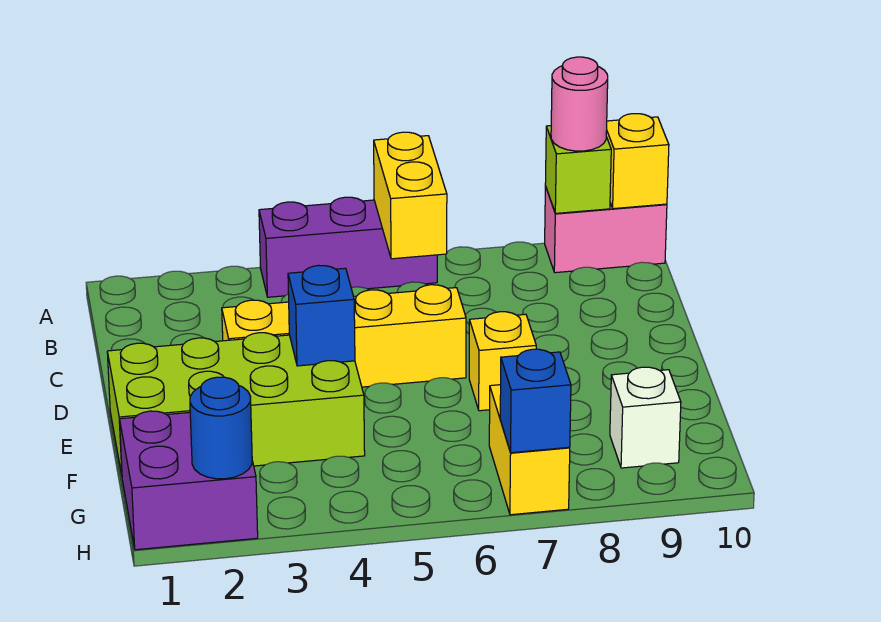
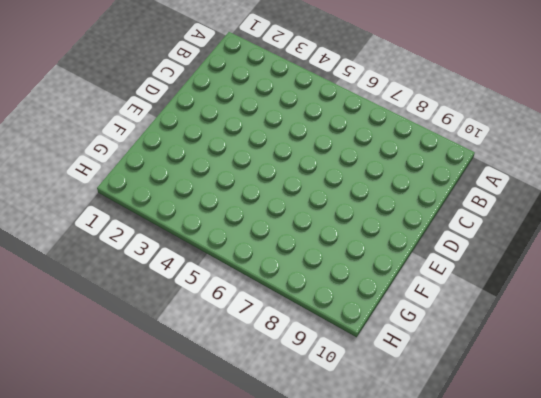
none -> purple brick A4:A6 level 1
none -> pink brick A9:A10 level 1
none -> yellow brick D3:D6 level 1

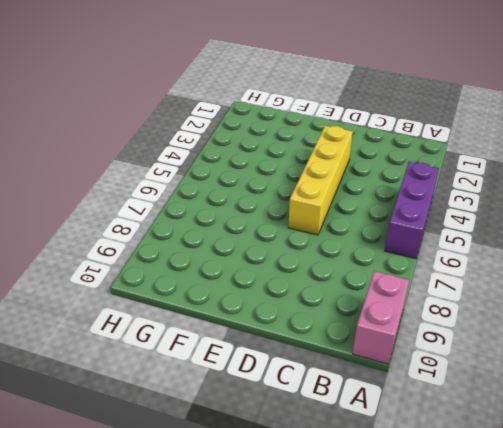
none -> lime brick E1:F4 level 1
none -> yellow brick E7 level 1
none -> purple brick G1:H2 level 1

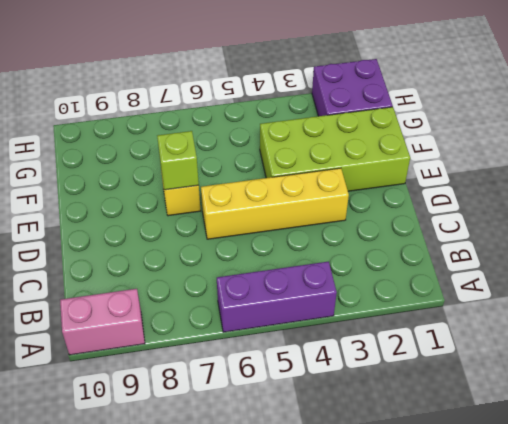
lime brick E7 level 2 -> lime brick A9 level 2
none -> yellow brick G7:H7 level 1
none -> white brick G9 level 1
none -> yellow brick A6:B6 level 2

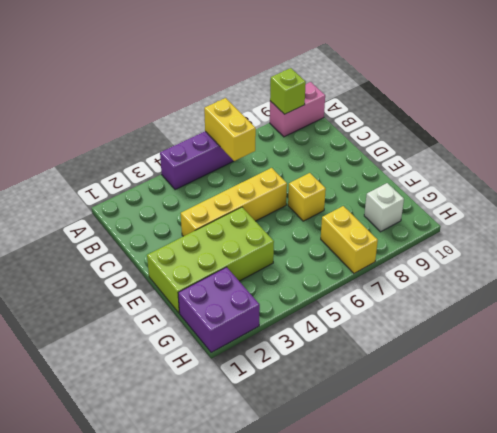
none -> yellow brick A10 level 2
none -> blue brick E4 level 2
none -> blue round brick H2 level 2

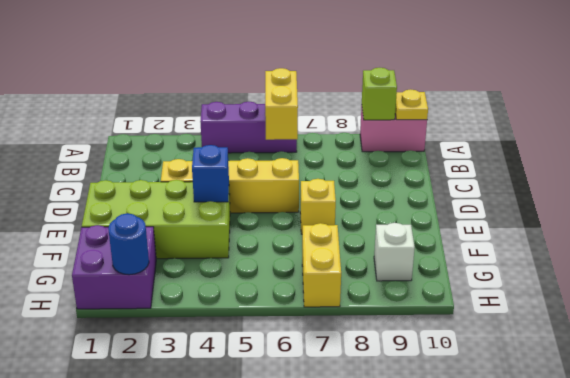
yellow plate A10 level 2 -> yellow brick A10 level 2
none -> blue brick H7 level 2
none -> pink round brick A9 level 3

